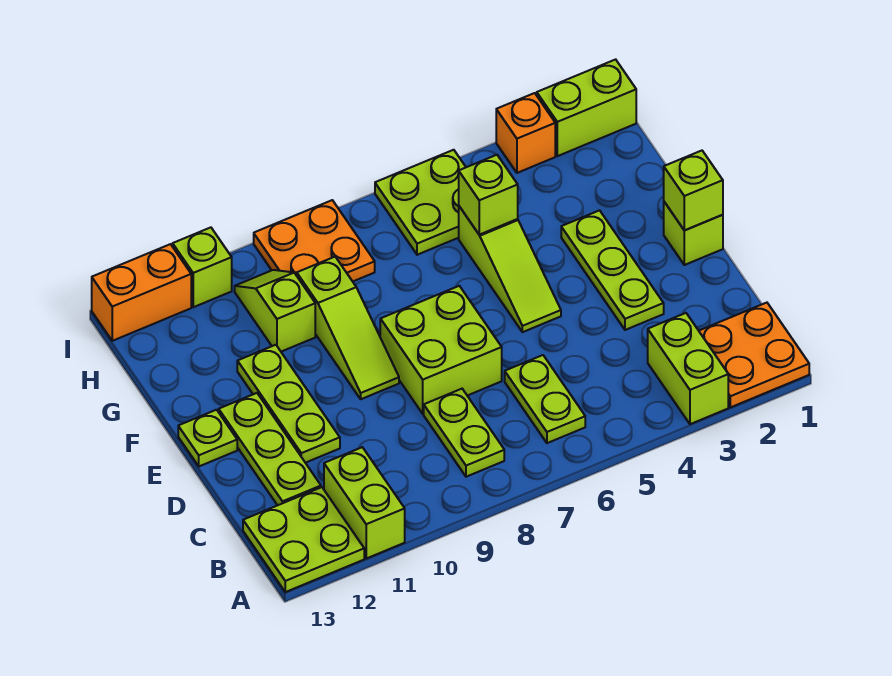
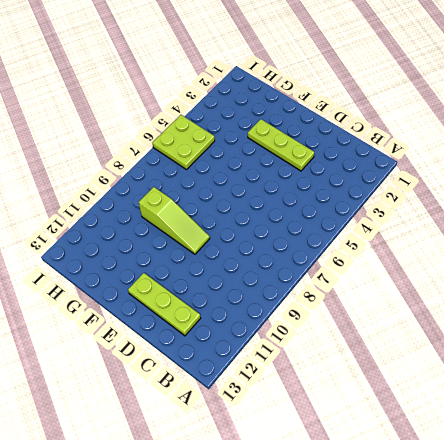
none -> orange plate A1:B2 level 1
none -> lime brick A3:B3 level 1
none -> lime brick A11:B11 level 1

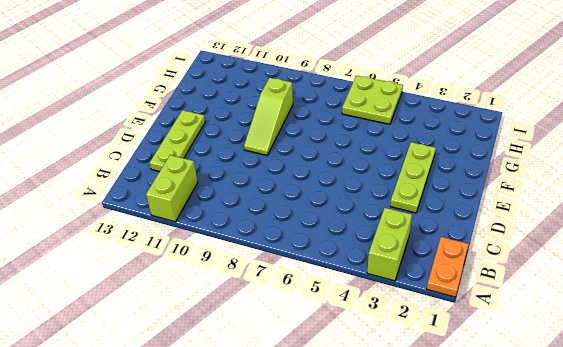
orange plate A1:B1 level 1 -> orange plate A1:B2 level 1
none -> lime plate A12:B13 level 1
none -> lime plate B6:C6 level 1
none -> lime plate B8:C8 level 1

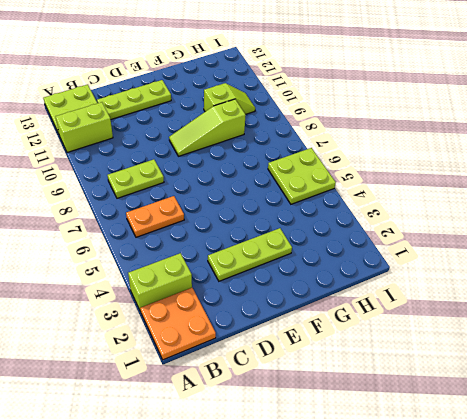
orange plate B6:C6 level 1 -> lime plate B6:C6 level 1
none -> lime brick D7:E8 level 1
none -> lime plate D11:F11 level 1
none -> lime brick E1 level 1

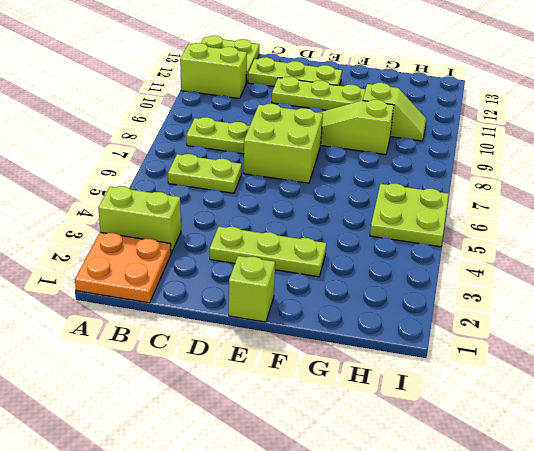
none -> lime slope E5:G5 level 1 top G
none -> lime plate E13 level 1
none -> orange plate H8:I9 level 1

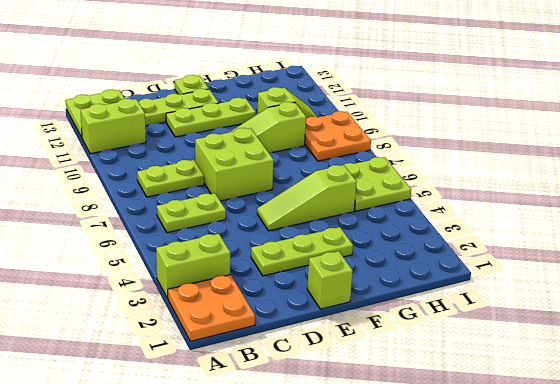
none -> lime brick I1:I2 level 1
none -> orange brick I3 level 1
none -> lime brick I11 level 1

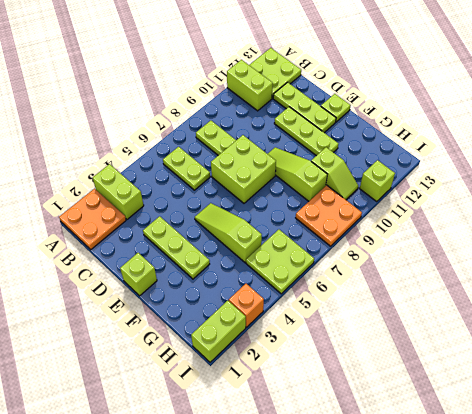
none -> orange brick I12:I13 level 1
none -> lime brick E1 level 2
none -> lime brick G5 level 2

